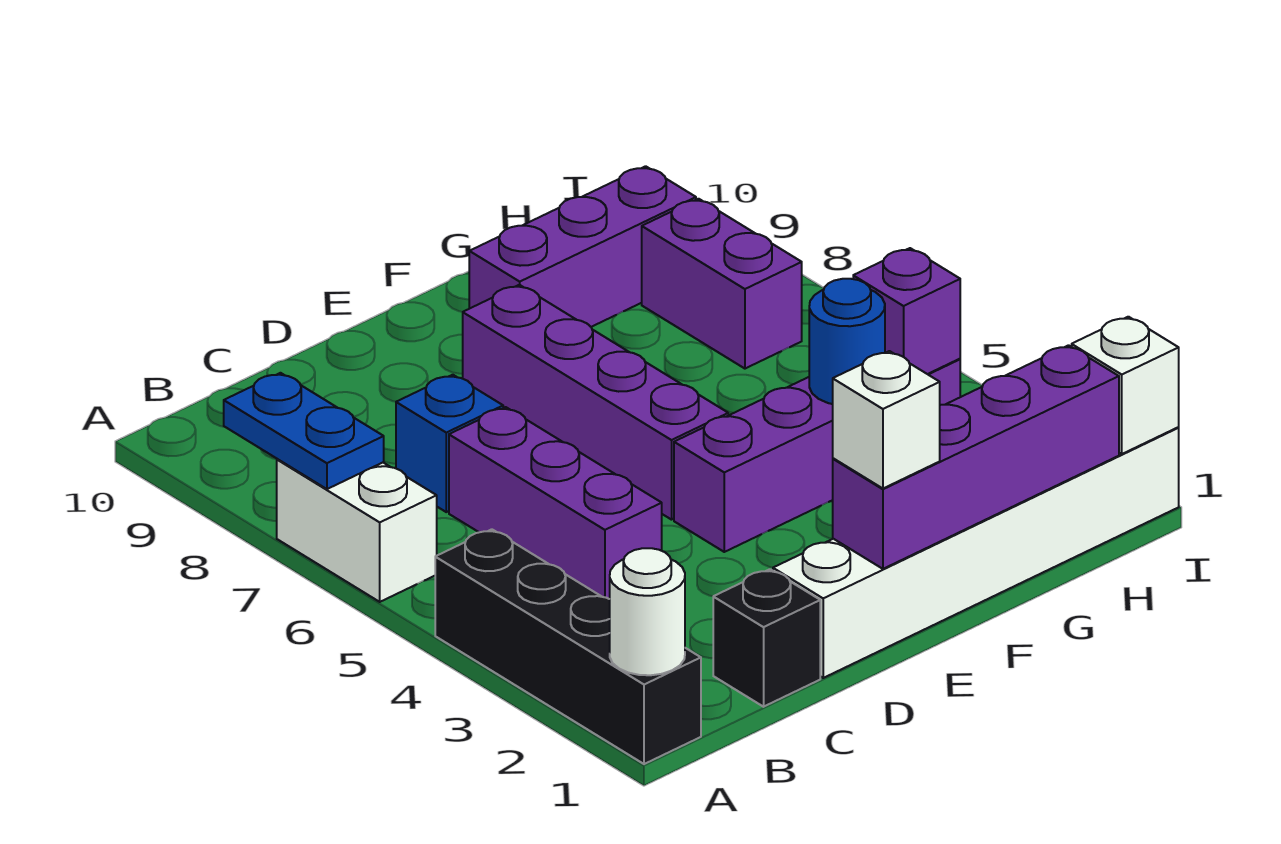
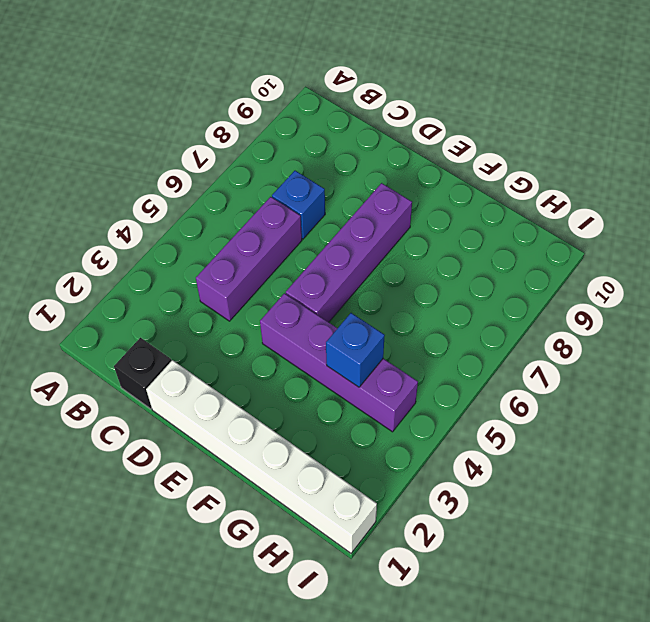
blue brick G4 level 2 -> blue round brick G4 level 2
none -> black brick A1:A4 level 1
none -> white brick A6:A7 level 1
none -> purple brick F9:H9 level 1

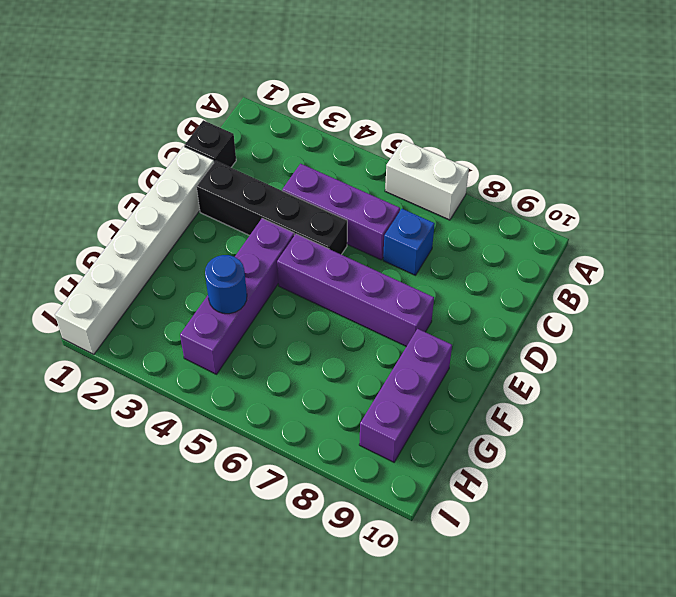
black brick D2:D5 level 1 -> black brick A1:A4 level 1
none -> purple brick H7:H8 level 1
none -> white round brick A1 level 2
none -> blue plate A7:A8 level 2

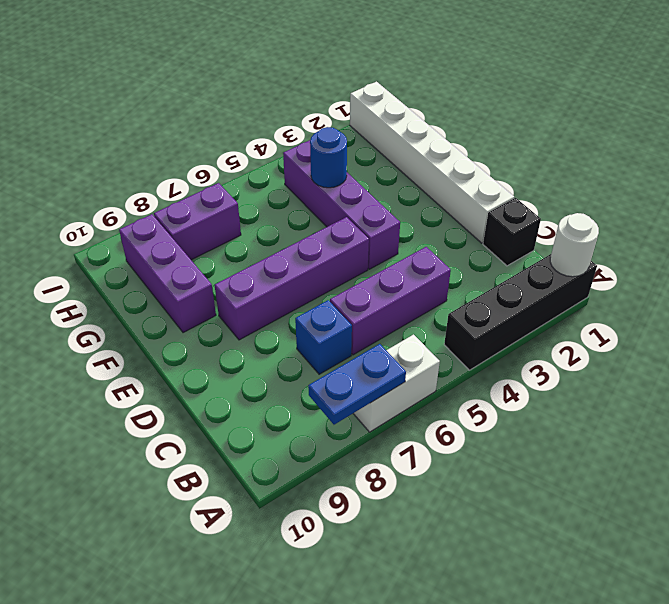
none -> purple brick E1:H1 level 2
none -> purple brick H4 level 2
none -> white brick I1 level 2

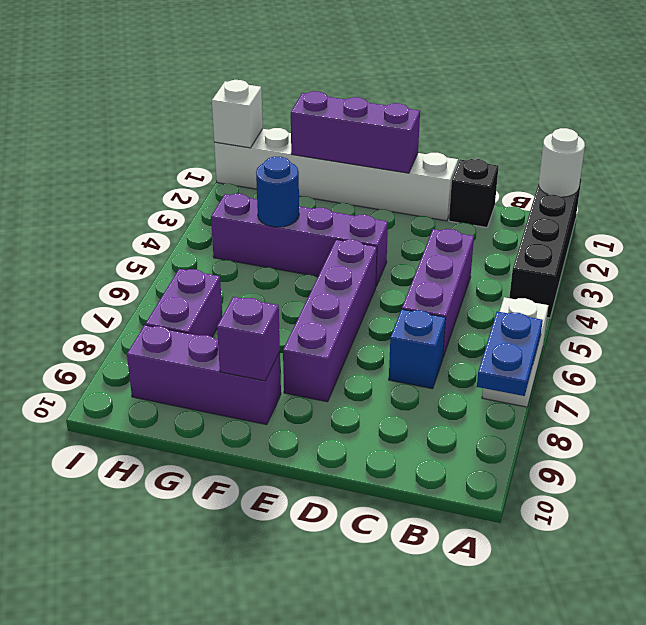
purple brick E1:G1 level 2 -> purple brick E1:H1 level 2
purple brick F9 level 2 -> purple brick H4 level 2
none -> white brick E1 level 3

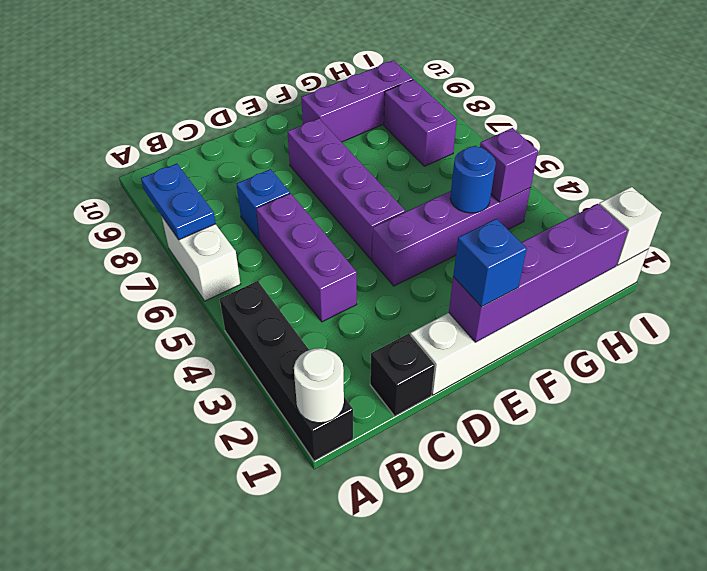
blue brick E1 level 3 -> white brick E1 level 3

